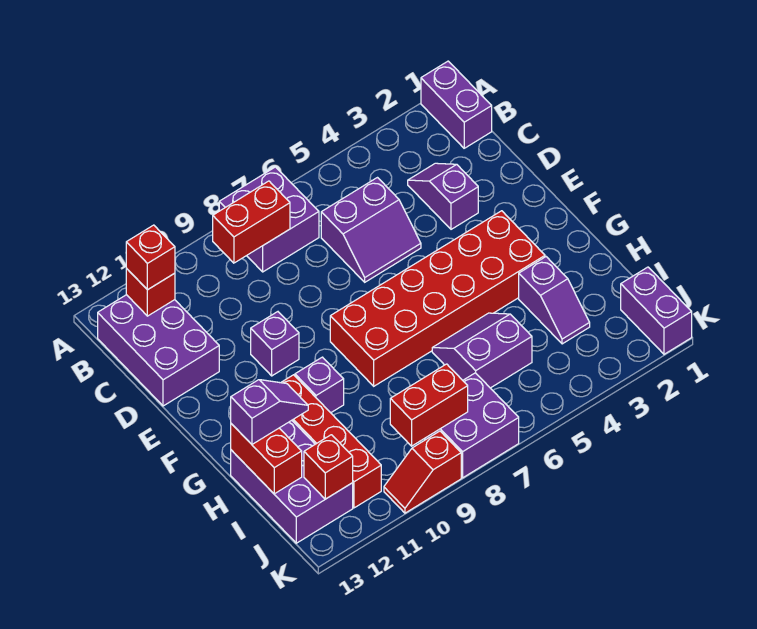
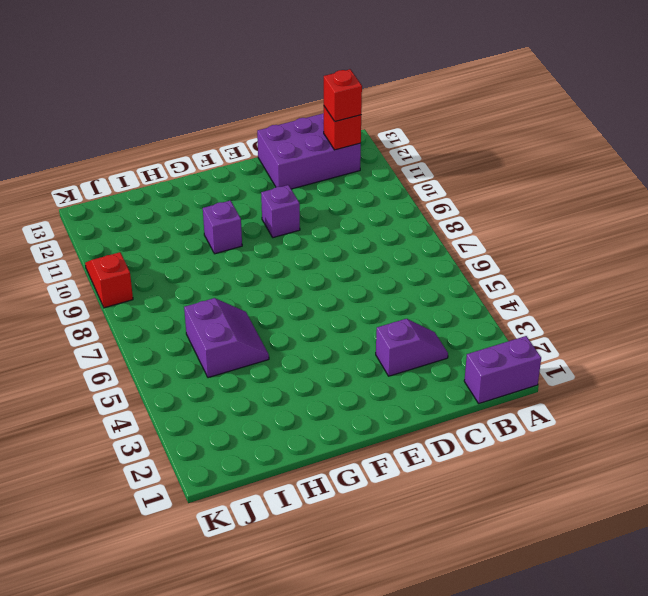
none -> purple brick A7:B8 level 1
none -> purple slope C5:D6 level 1 top C
none -> red brick F3:G8 level 1

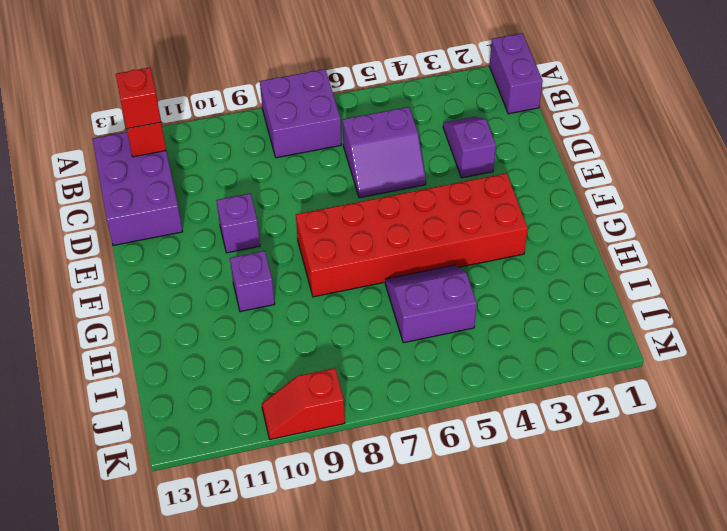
none -> red brick G11:J11 level 1
none -> purple slope H3:I3 level 1 top H
none -> purple brick H12:J13 level 1

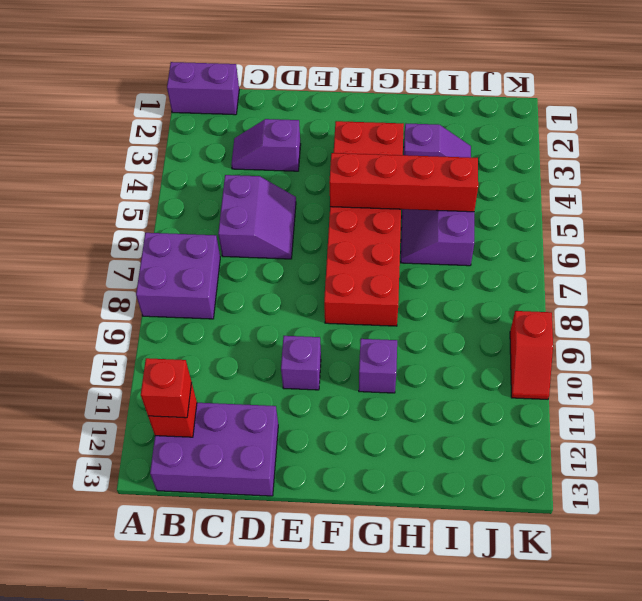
red brick F5:I5 level 2 -> red brick G11:J11 level 1
none -> purple brick H12:J13 level 1
none -> purple brick J1:K1 level 1
none -> purple brick J7:K8 level 1

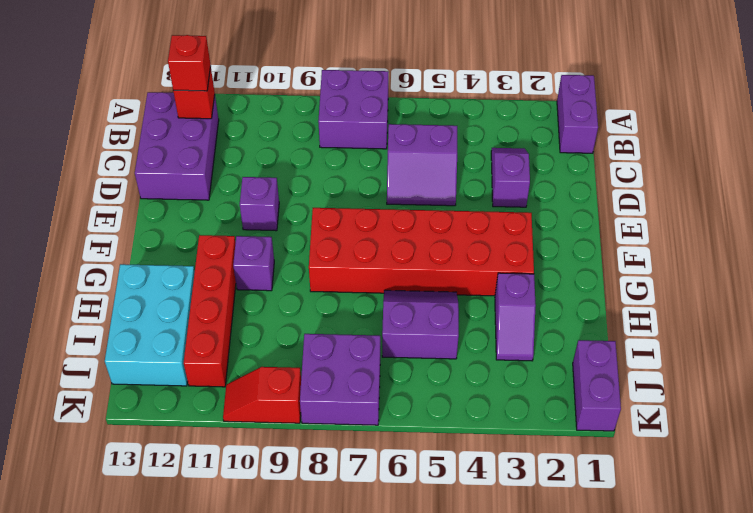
cyan brick H12:J13 level 1 -> purple brick H12:J13 level 1
none -> red brick B8:B9 level 2
none -> red brick H13:I13 level 2
none -> red brick J8:J9 level 2

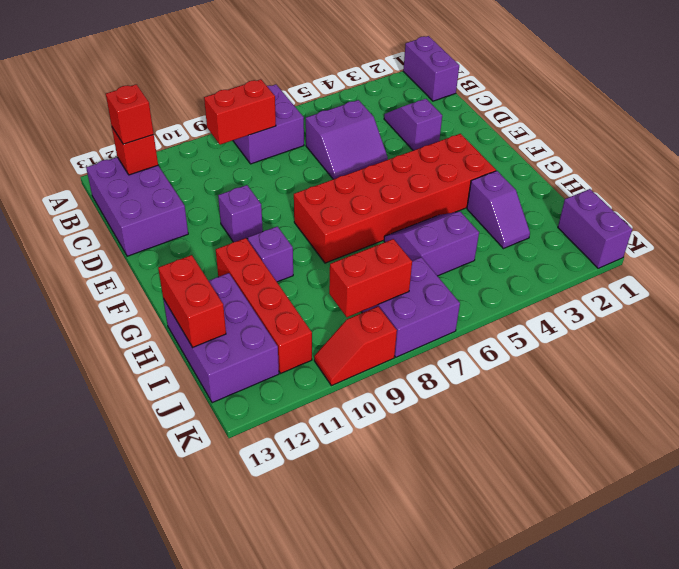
none -> red brick J12 level 2
none -> purple slope H12:H13 level 3 top 13

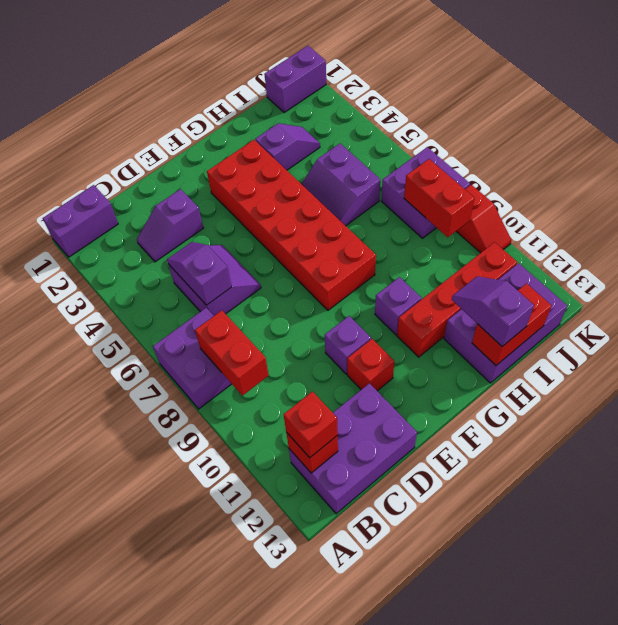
purple slope C5:C6 level 2 top 6 -> none
red brick E11 level 1 -> red brick J12 level 2

